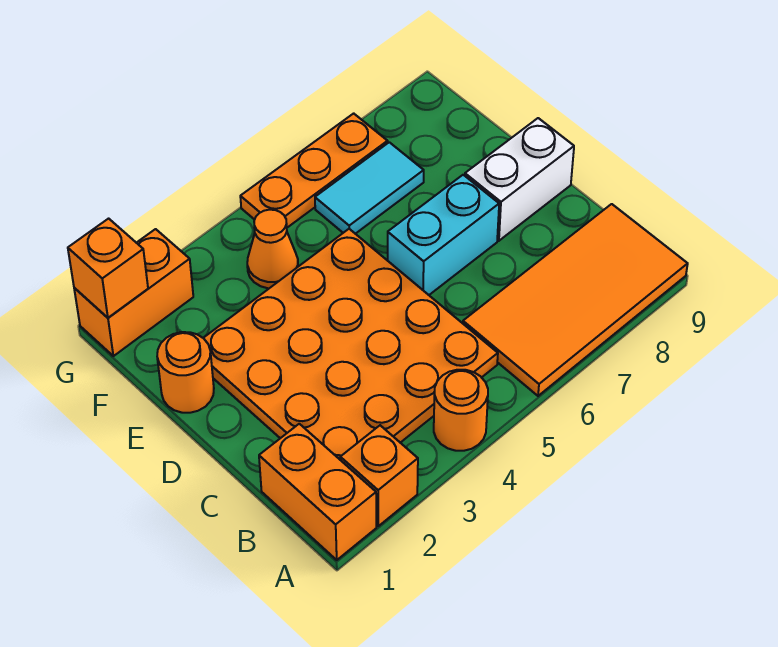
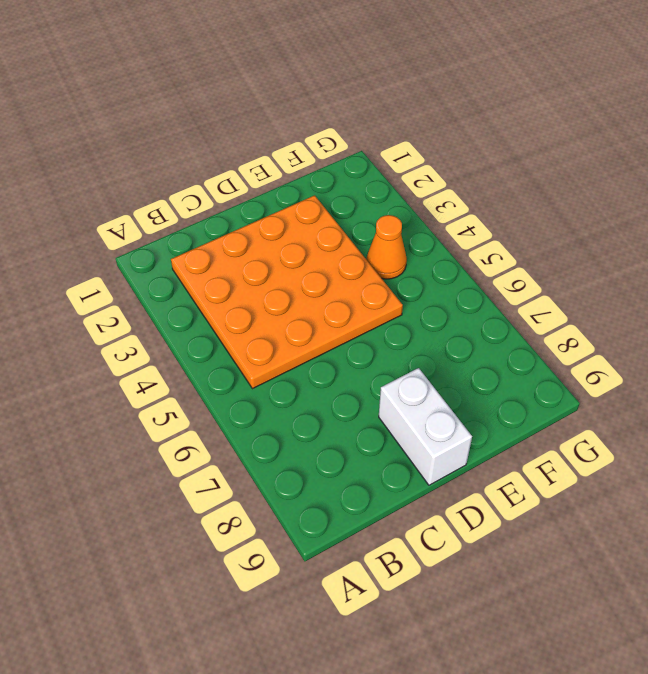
none -> orange brick A1:B1 level 1
none -> orange brick A2 level 1
none -> orange round brick A4 level 1

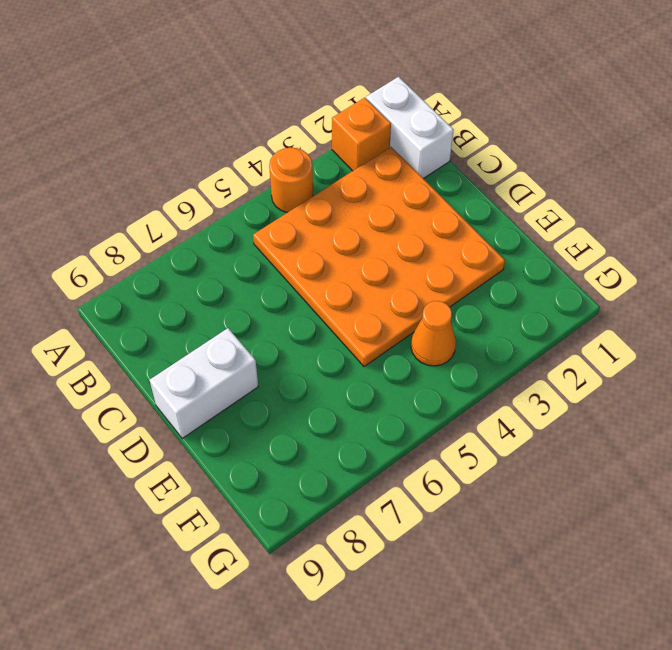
white brick A1:B1 level 1 -> orange brick A1:B1 level 1
none -> orange tile A6:B9 level 1
none -> cyan brick D6:D7 level 1
none -> orange round brick E1 level 1

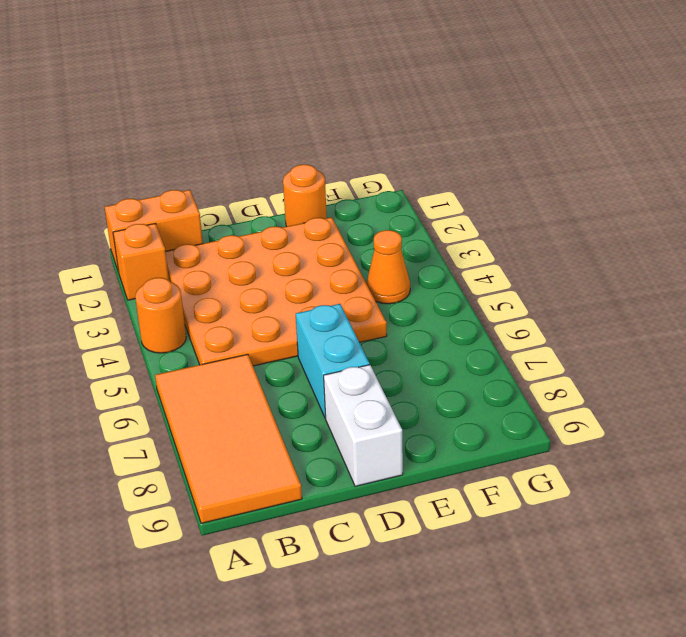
none -> cyan tile F6:F7 level 1
none -> orange brick G1:G2 level 1
none -> orange plate G5:G7 level 1

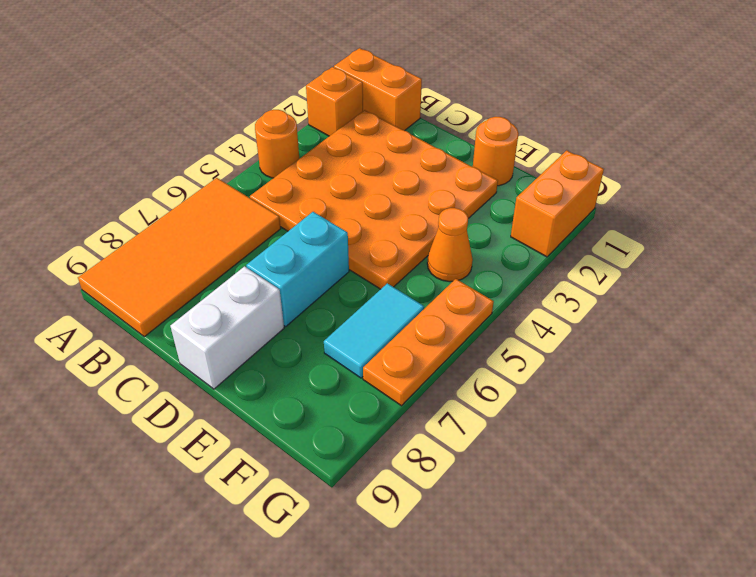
none -> orange brick G1 level 2

